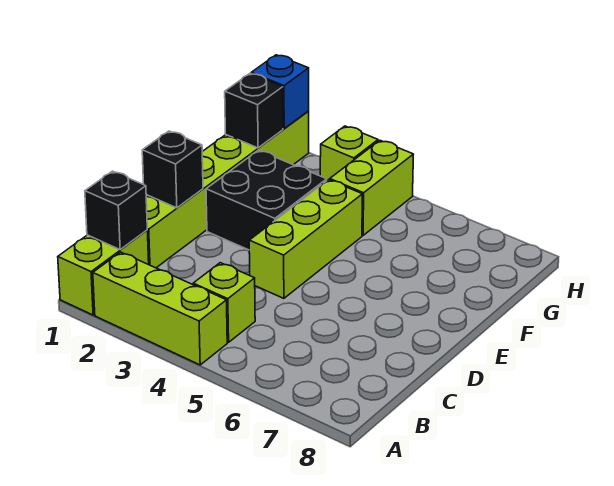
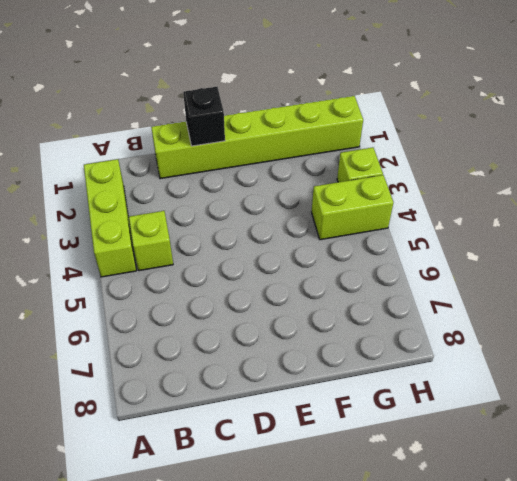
none -> lime brick A1:B1 level 1
none -> lime brick D4:F4 level 1
none -> black brick E2:F3 level 1

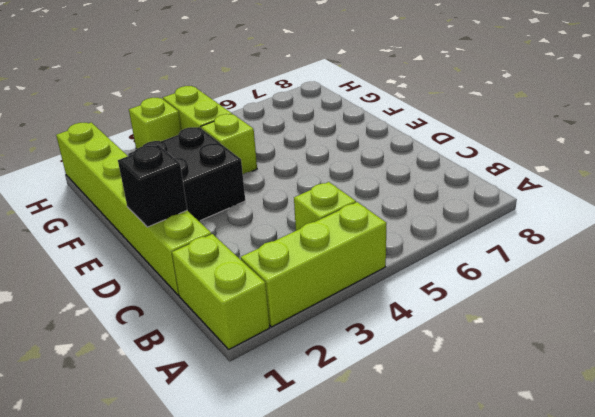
lime brick F4 level 1 -> lime brick D4:F4 level 1
none -> black brick B1 level 2
none -> black brick G1 level 2
none -> blue brick H1 level 2

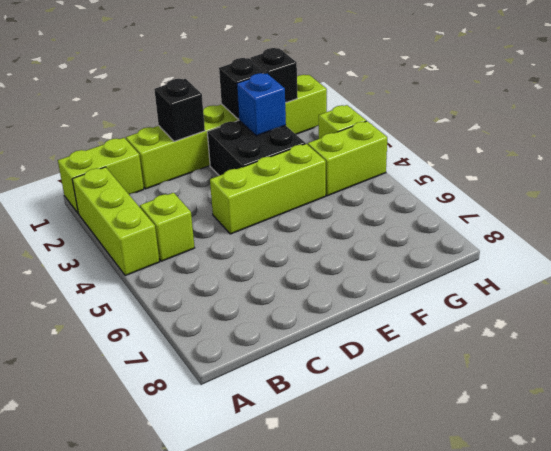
black brick F1 level 2 -> black brick B1 level 2
blue brick F2 level 2 -> blue brick H1 level 2

